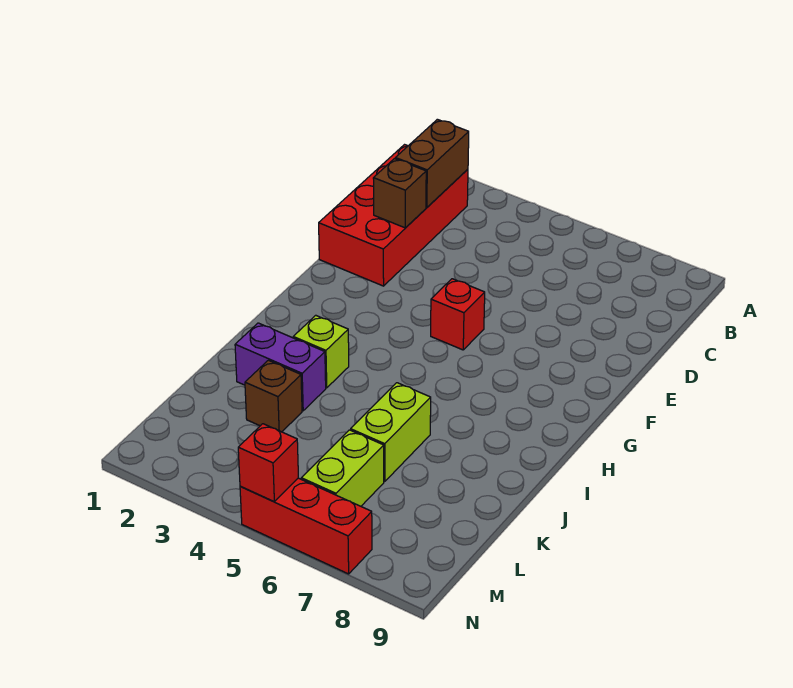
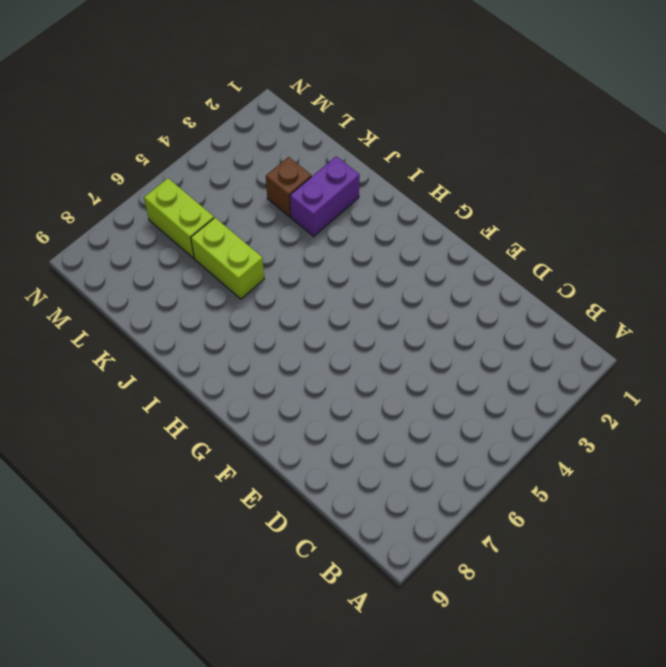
none -> red brick B1:E2 level 1
none -> red brick F5 level 1

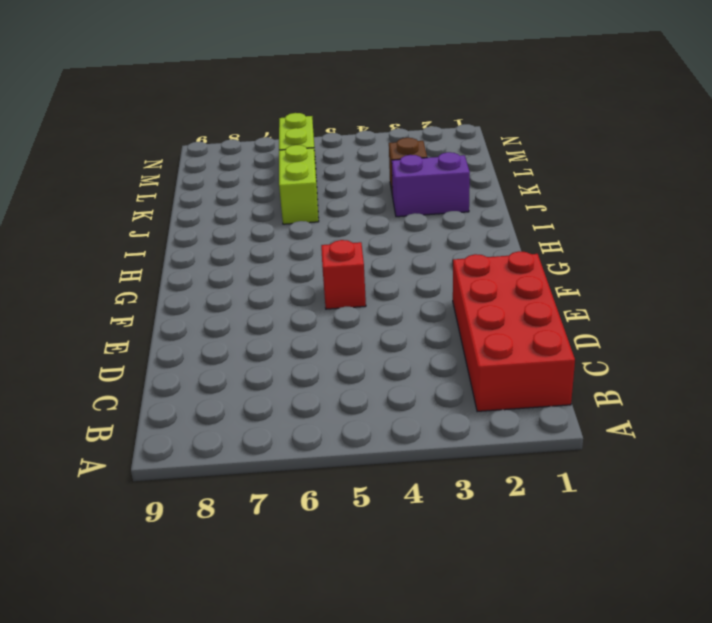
none -> lime brick I3 level 1
none -> red brick N5:N7 level 1

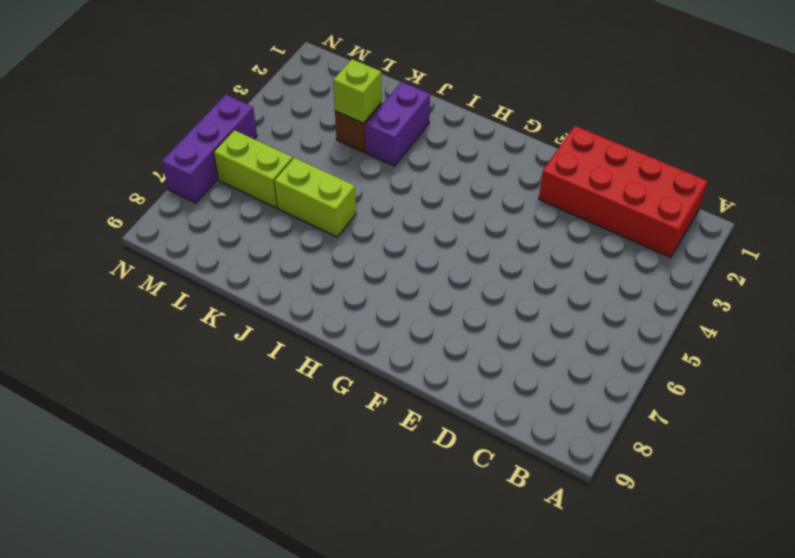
lime brick K3 level 2 -> lime brick I3 level 1
purple brick N5:N7 level 1 -> red brick N5:N7 level 1
none -> red brick F5 level 1
none -> brown brick B2:C2 level 2

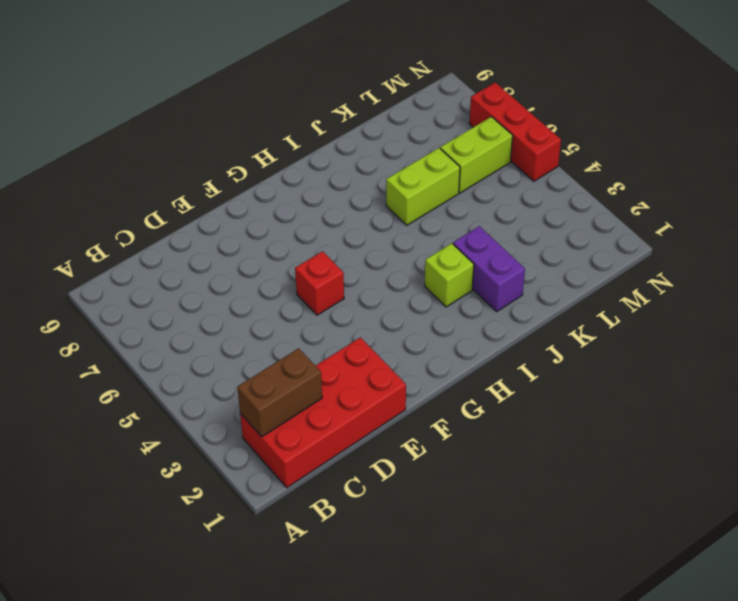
none -> brown brick K3 level 1
none -> brown brick D2 level 2

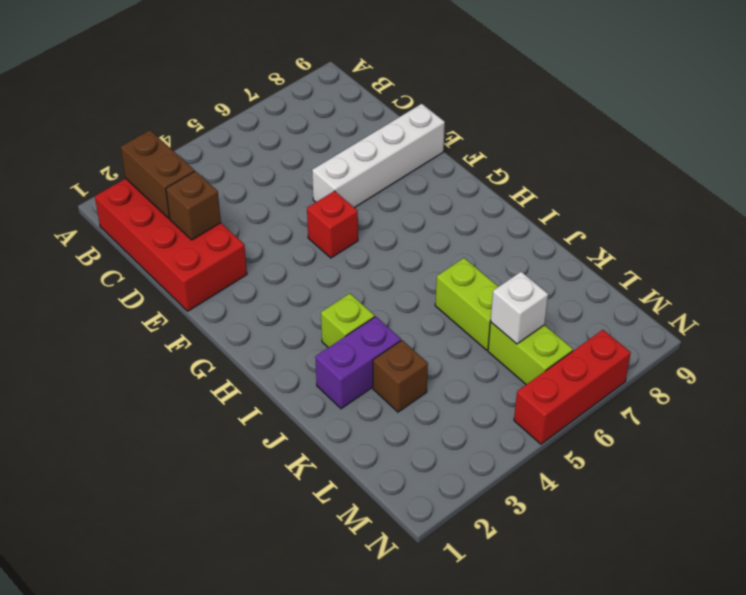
white brick E6:E9 level 1 -> none
white brick L6 level 2 -> none
none -> red brick N5 level 2

